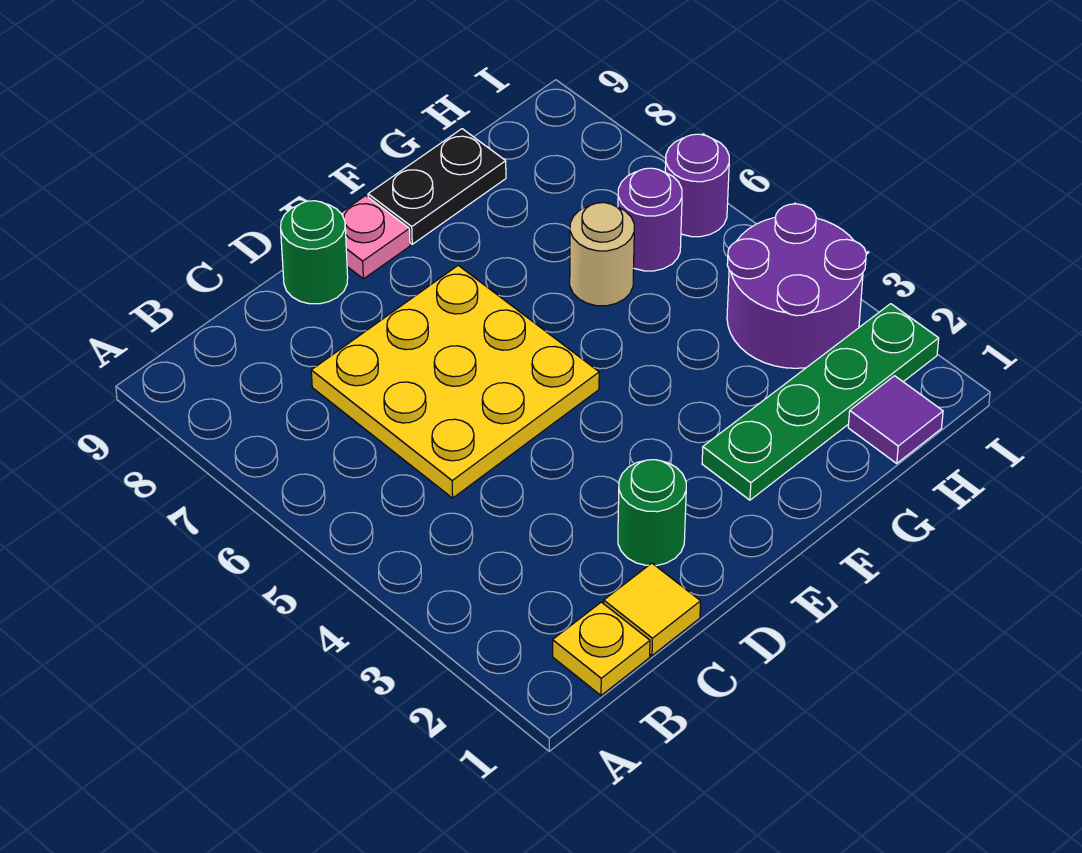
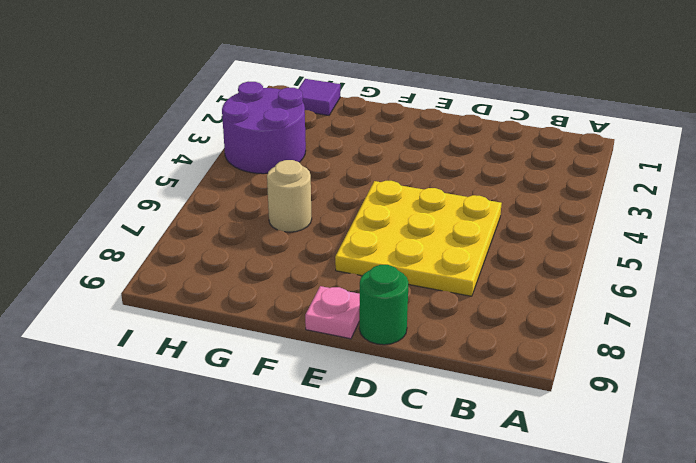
none -> yellow plate B1 level 1
none -> yellow tile C1 level 1
none -> green round brick D2 level 1

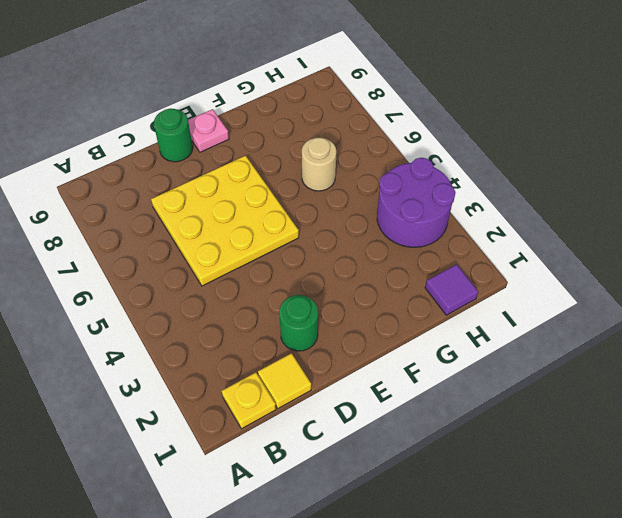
none -> green plate F2:I2 level 1
none -> black plate F9:G9 level 1
none -> purple round brick H6 level 1

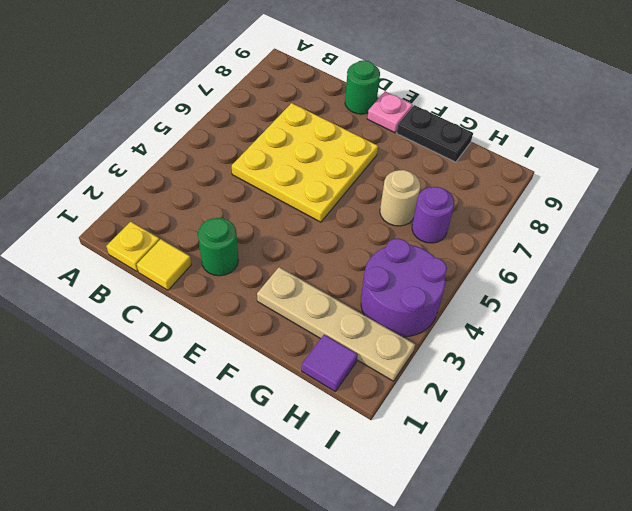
tan plate F2:I2 level 1 -> green plate F2:I2 level 1
none -> purple round brick I6 level 1

